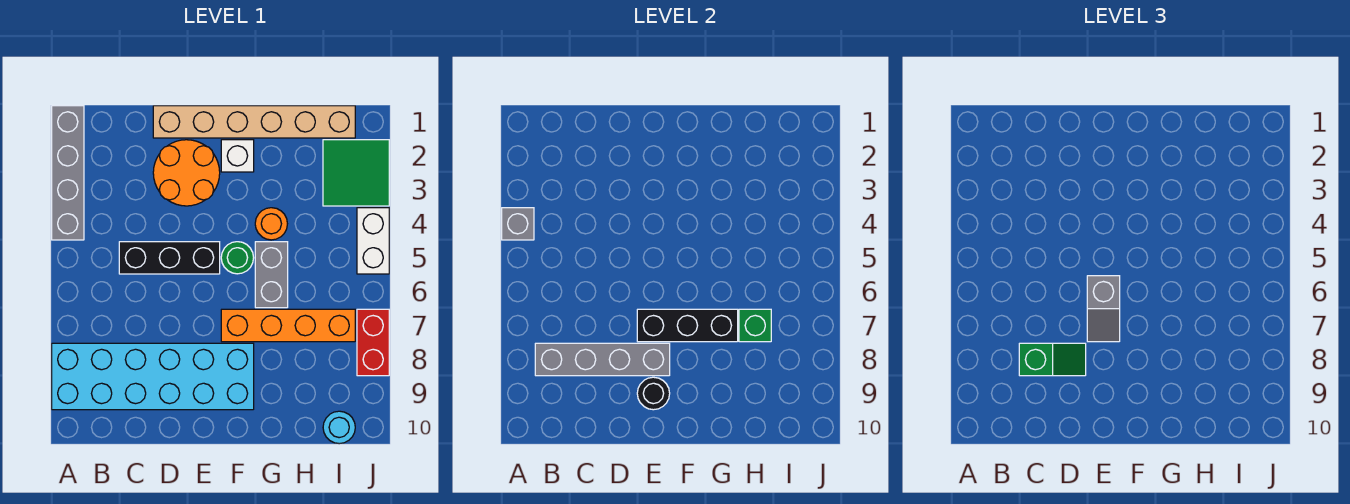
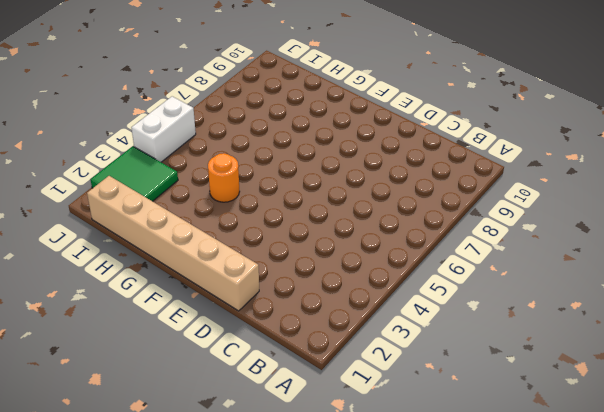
none -> grey brick A1:A4 level 1
none -> cyan brick A8:F9 level 1
none -> black brick C5:E5 level 1

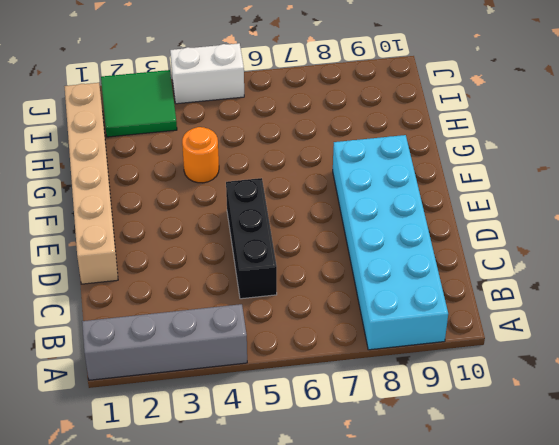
none -> orange round brick D2:E3 level 1
none -> white brick F2 level 1
none -> green round brick F5 level 1

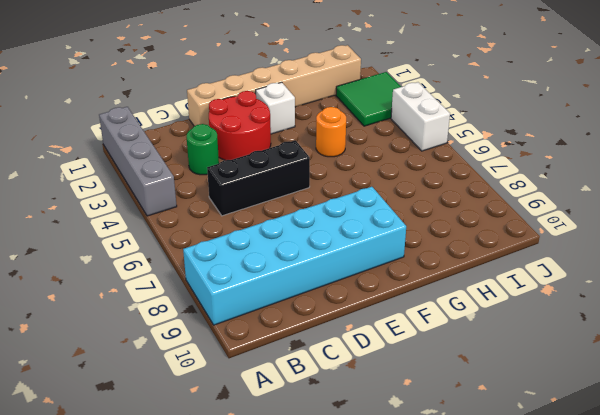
green round brick C3 level 1 -> green round brick F5 level 1
red round brick D2:E3 level 1 -> orange round brick D2:E3 level 1
none -> orange brick F7:I7 level 1
none -> grey brick G5:G6 level 1
none -> cyan round brick I10 level 1

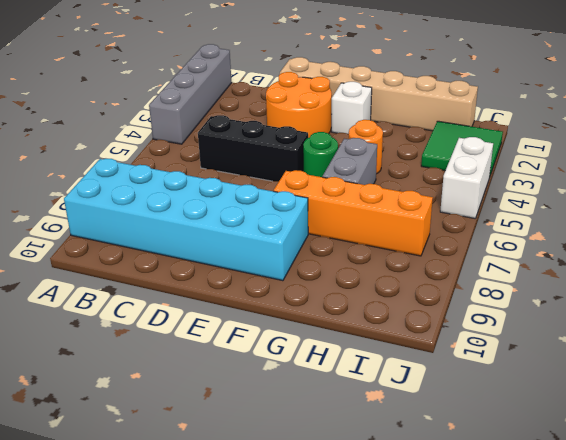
none -> cyan round brick I10 level 1
none -> red brick J7:J8 level 1
none -> grey brick A4 level 2

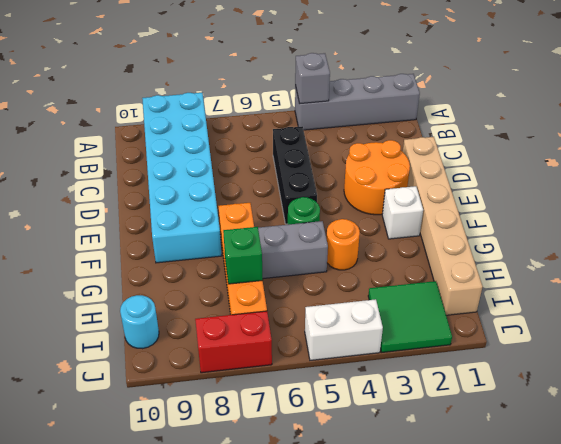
none -> grey brick B8:E8 level 2
none -> black brick E7:G7 level 2
none -> black round brick E9 level 2

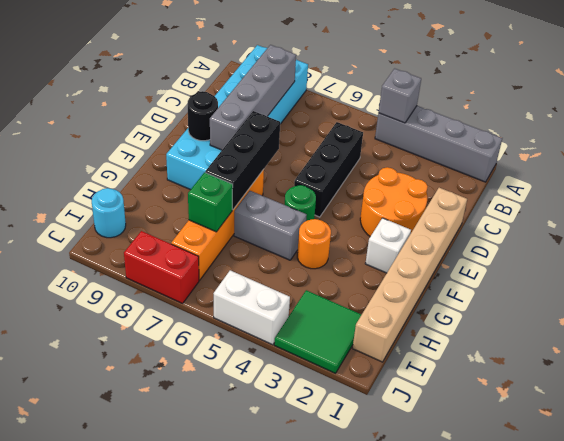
none -> green slope C8:D8 level 3 top C
none -> grey slope E6:E7 level 3 top 6

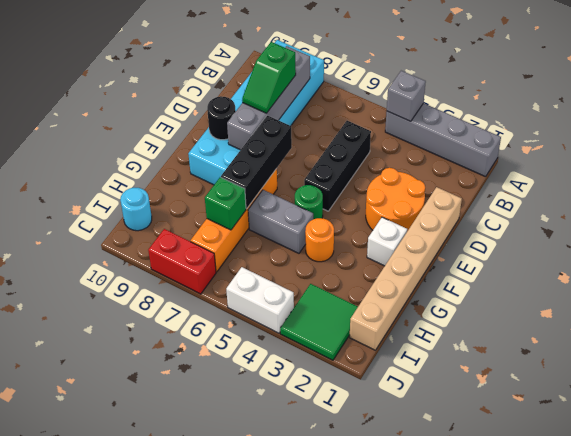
none -> grey slope E6:E7 level 3 top 6

